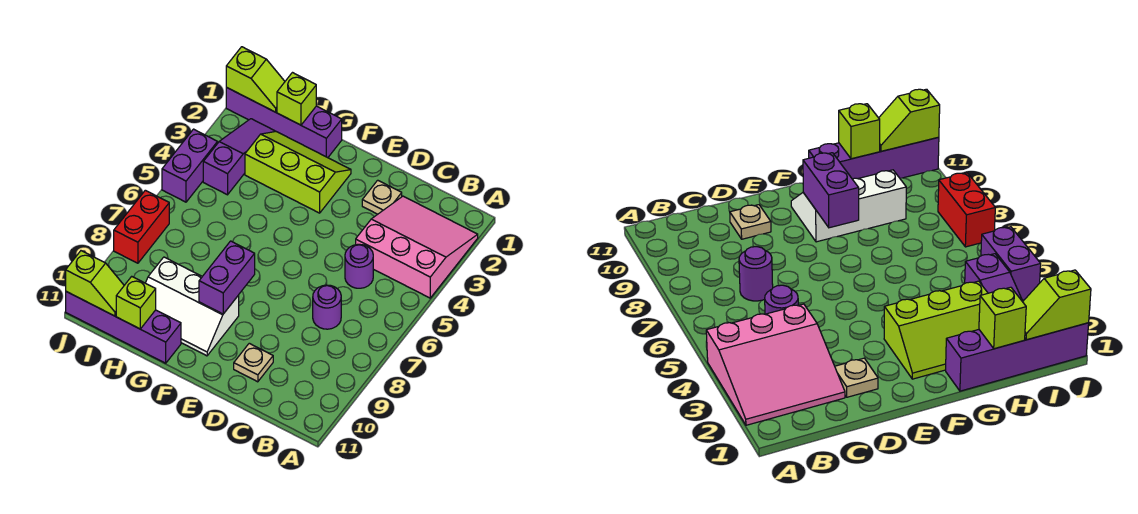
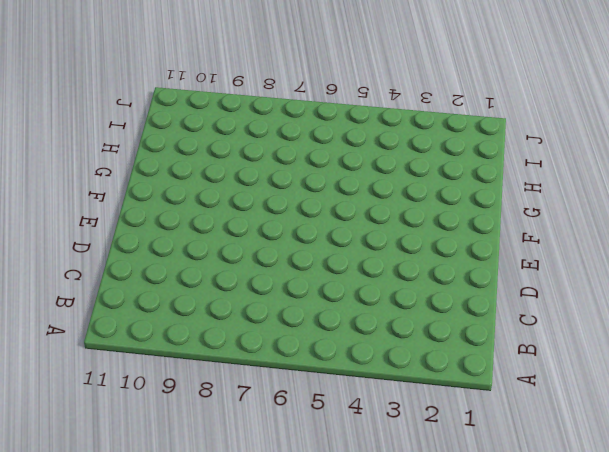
none -> pink slope A2:C4 level 1 top 4
none -> purple round brick C5 level 1
none -> purple round brick C7 level 1

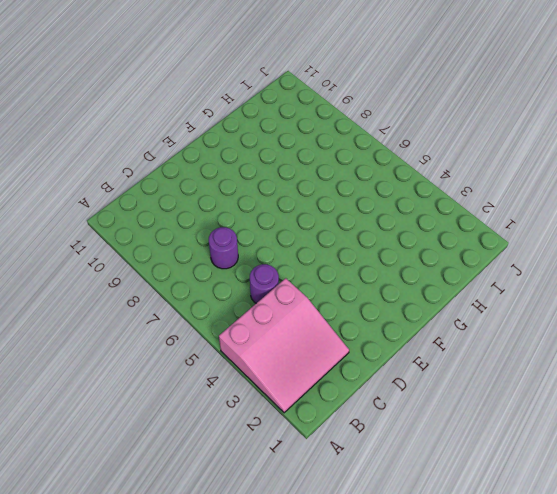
none -> tan plate D2 level 1
none -> tan plate D10 level 1
none -> lime slope F2:H3 level 1 top 3

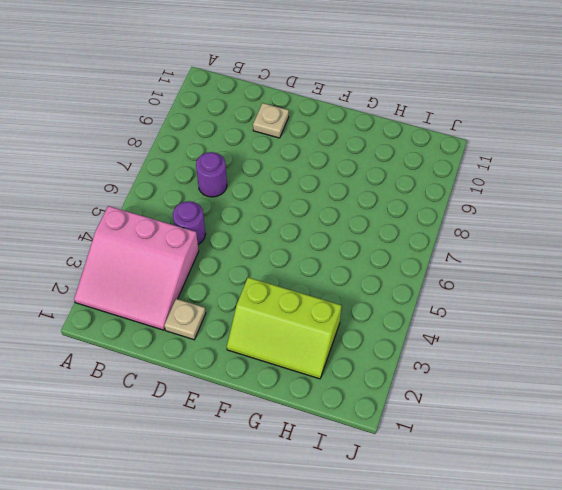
none -> white slope F9:H10 level 1 top 9
none -> purple brick G1:J1 level 1
none -> purple brick G11:J11 level 1

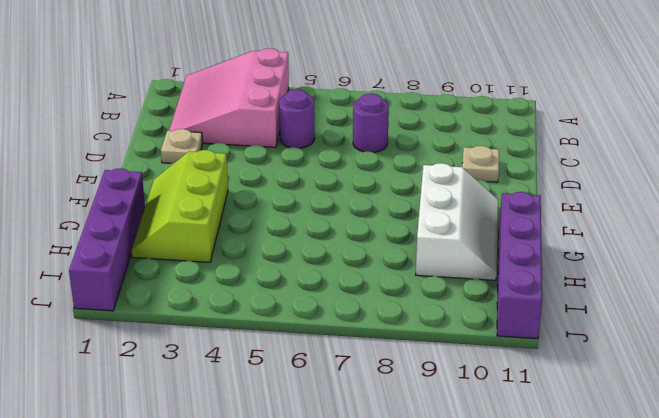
none -> purple slope I2:I4 level 1 top 4
none -> purple brick J4:J5 level 1
none -> red brick J7:J8 level 1

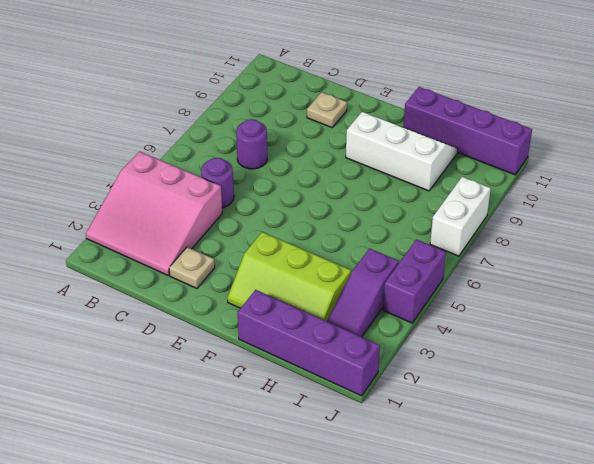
white brick J7:J8 level 1 -> red brick J7:J8 level 1
none -> purple brick F8:F9 level 2
none -> lime brick H1 level 2
none -> lime brick H11 level 2

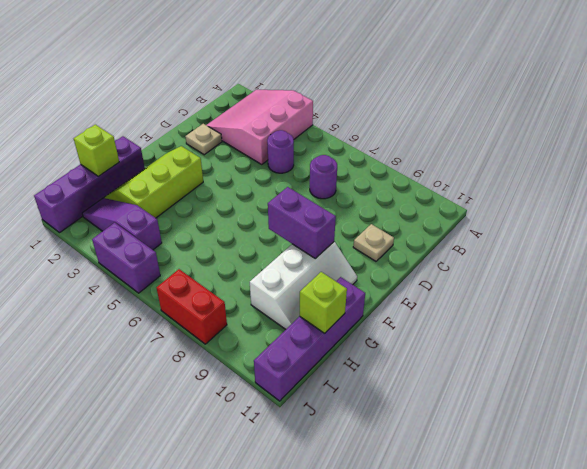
none -> lime slope I1:J1 level 2 top J
none -> lime slope I11:J11 level 2 top J

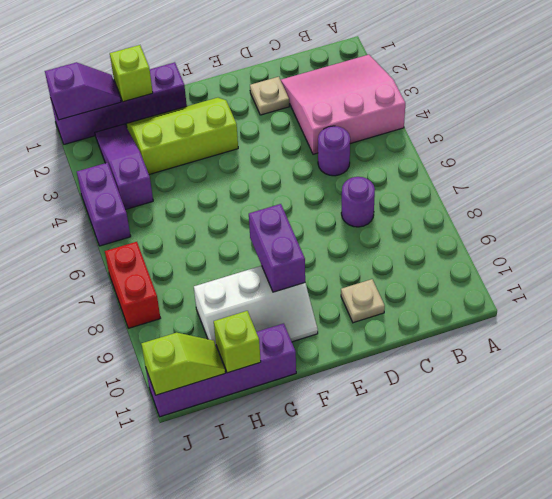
purple slope I1:J1 level 2 top J -> lime slope I1:J1 level 2 top J

